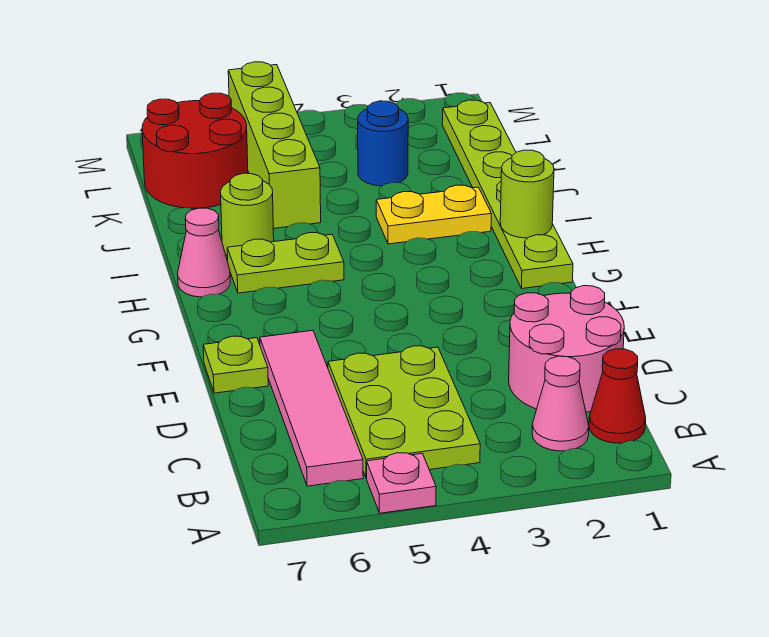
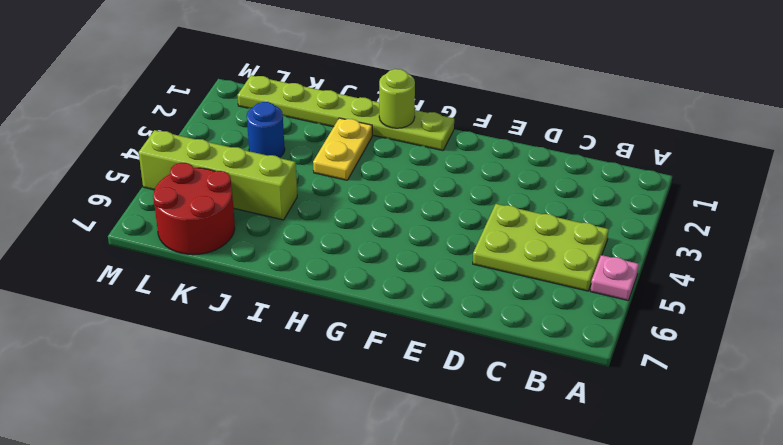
none -> red cone B1 level 1
none -> pink cone B2 level 1
none -> pink tile B6:E6 level 1

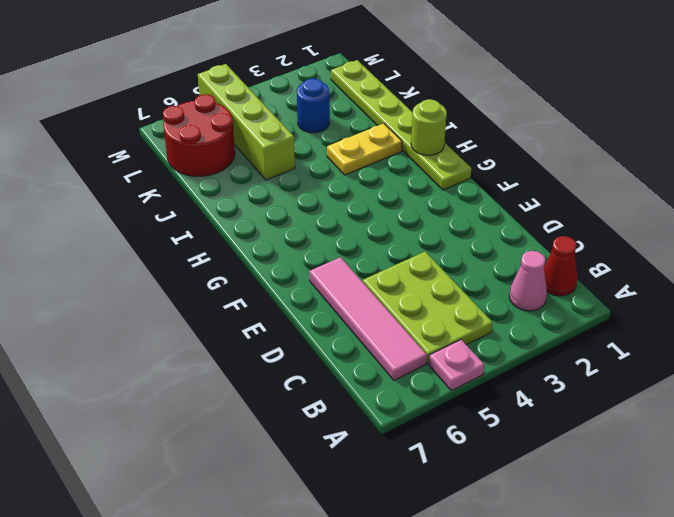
none -> pink round brick C1:D2 level 1
none -> lime plate E7 level 1
none -> lime plate H5:H6 level 1

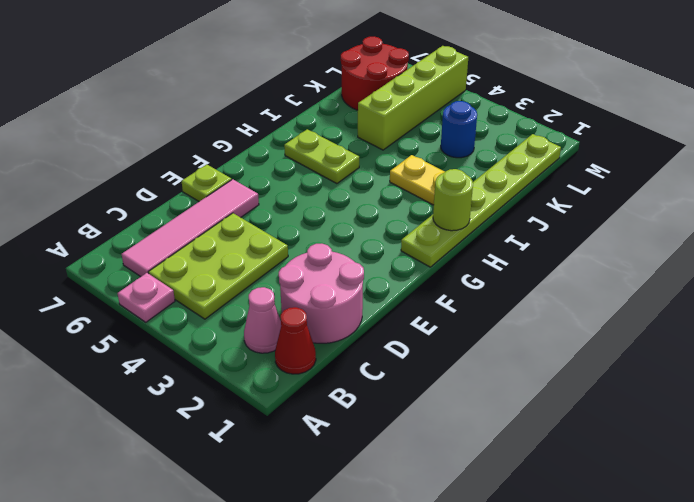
none -> pink cone H7 level 1
none -> lime round brick I6 level 1

